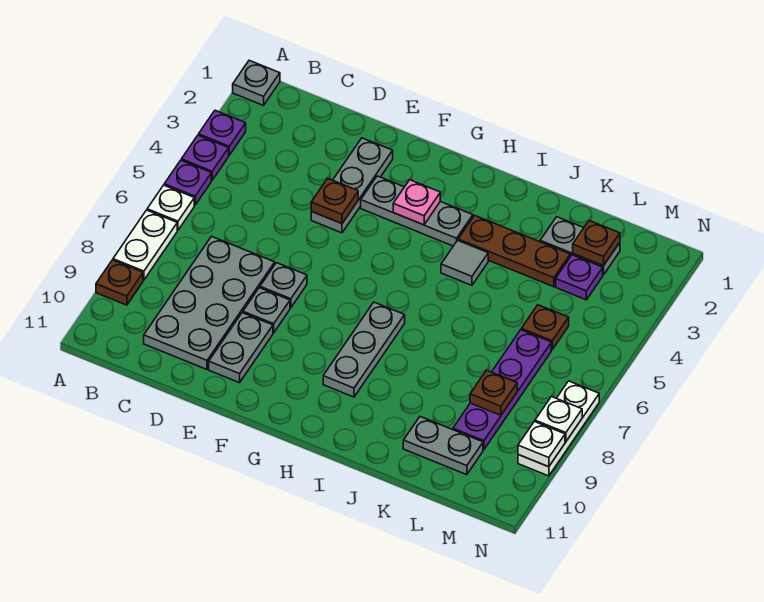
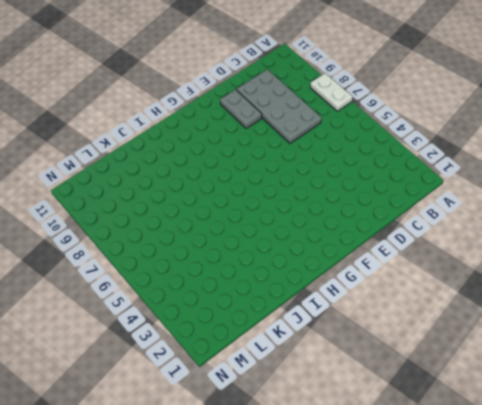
none -> grey plate A1 level 1
none -> purple plate A3 level 1
none -> purple plate A4 level 1

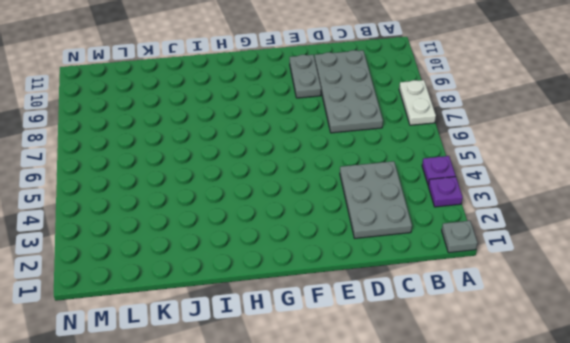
grey plate C2:D4 level 1 -> none
none -> purple plate A5 level 1
none -> white plate A6 level 1
none -> brown plate A9 level 1

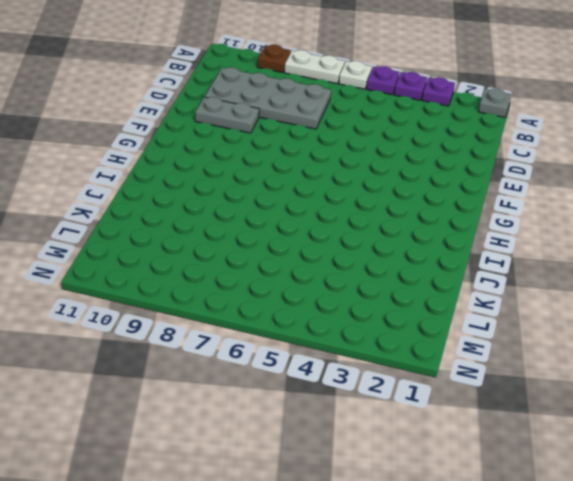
none -> grey plate E2:E4 level 1
none -> grey plate E7 level 1
none -> grey plate E8 level 1

